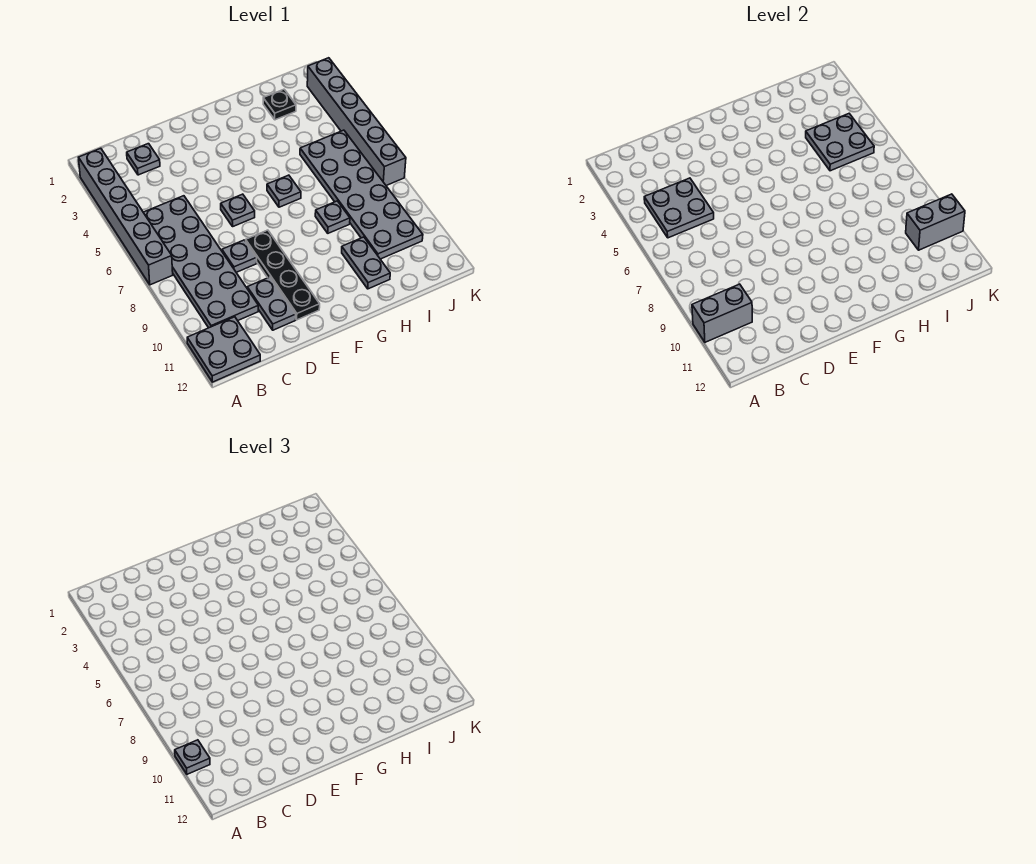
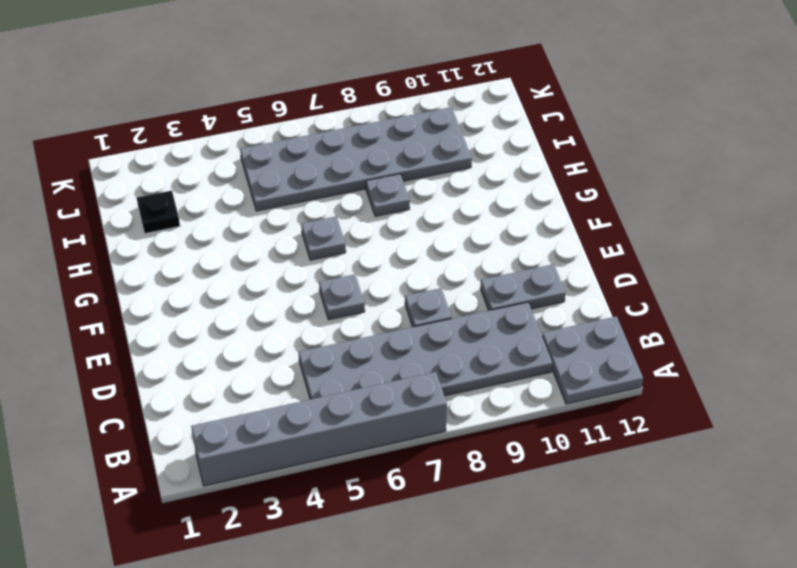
none -> grey plate C2 level 1
none -> black plate E8:E11 level 1
none -> grey plate H10:H11 level 1

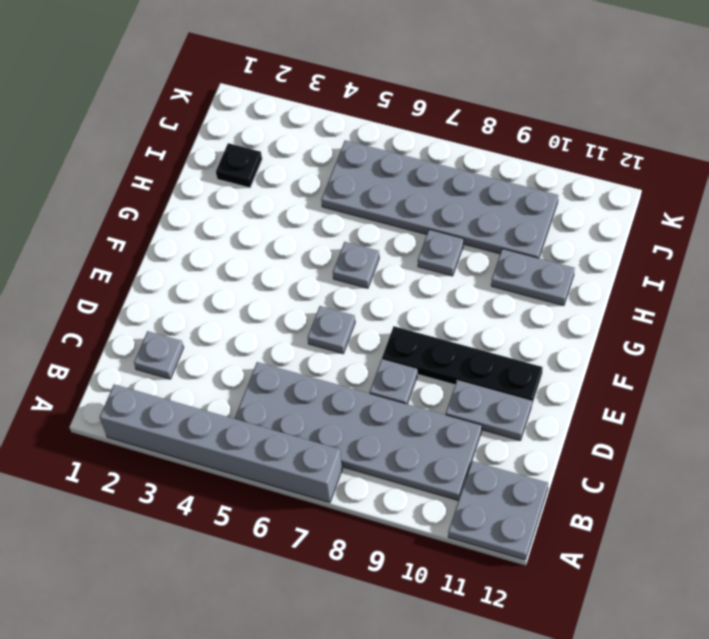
none -> grey brick K2:K7 level 1
none -> grey brick A10:B10 level 2
none -> grey plate B4:C5 level 2

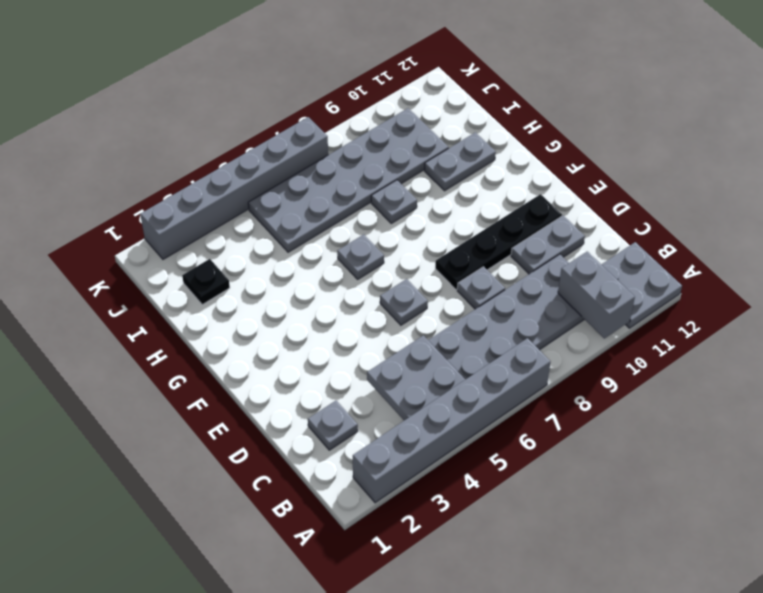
none -> grey plate I4:J5 level 2
none -> grey brick J10:K10 level 2
none -> grey plate A10 level 3

